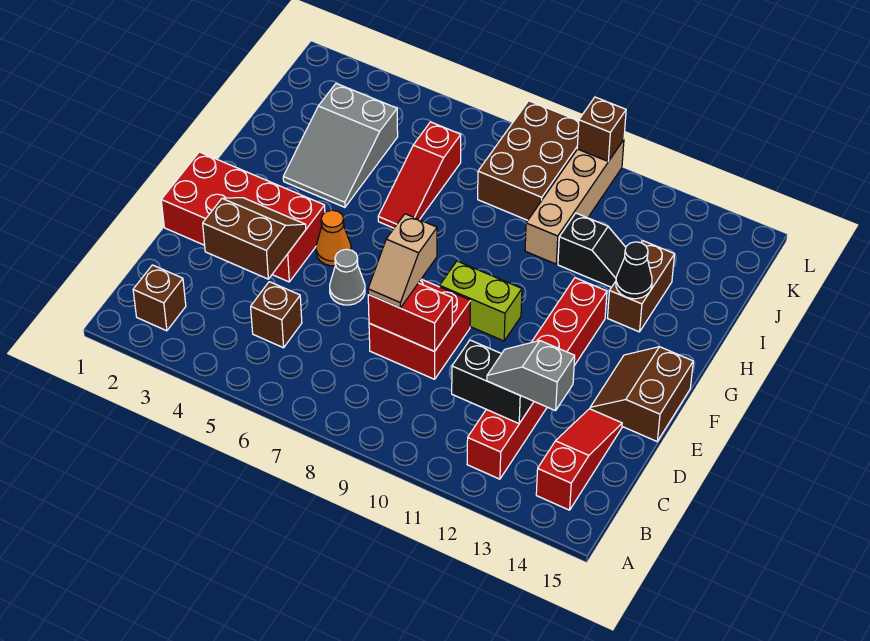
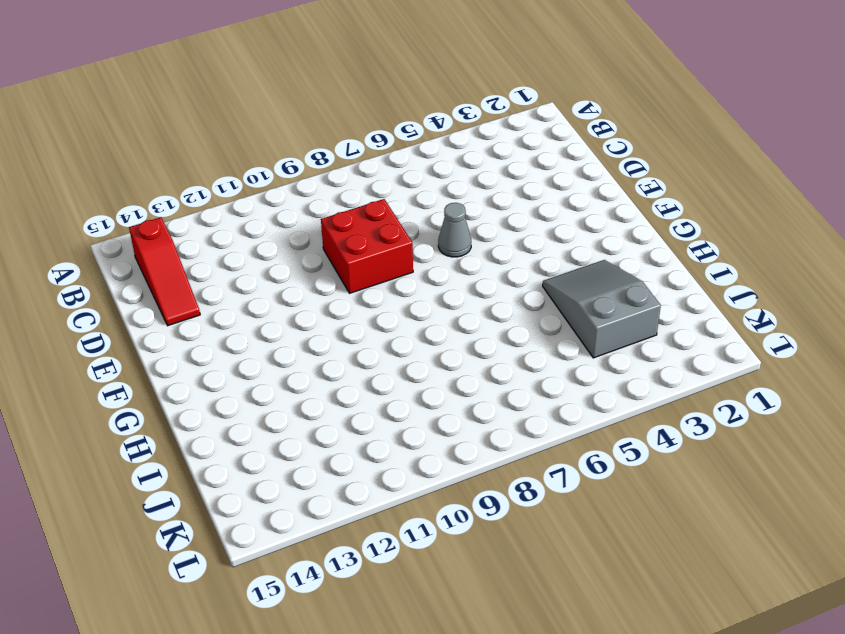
none -> brown brick B2 level 1
none -> red brick B12:G12 level 1
none -> brown brick C5 level 1

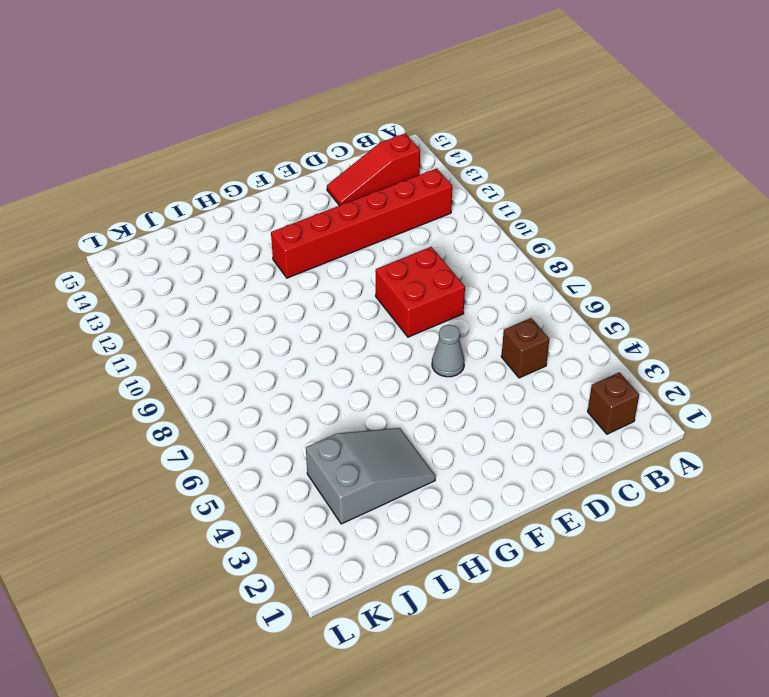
none -> red brick E1:F4 level 1
none -> brown slope E14:F15 level 1 top 15
none -> orange cone F5 level 1

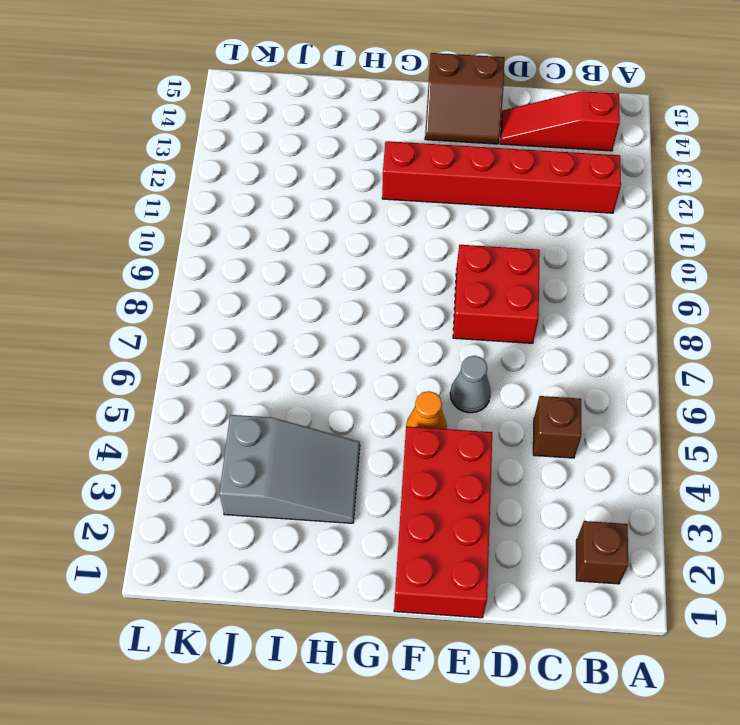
none -> lime brick F9:F10 level 1
none -> red slope H6:J6 level 1 top J
none -> brown brick H13:I13 level 1

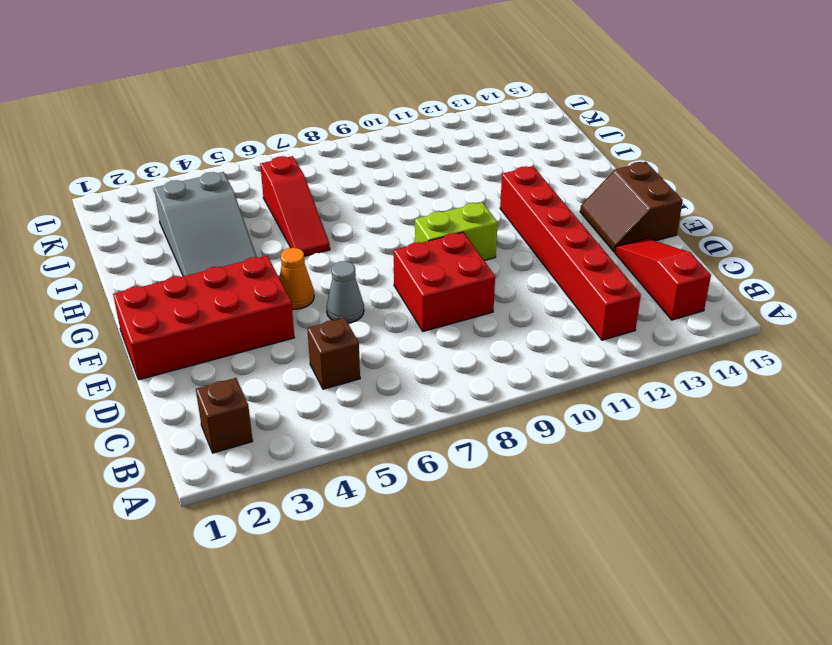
none -> brown brick H13:I13 level 1
none -> tan brick I10:L10 level 1
none -> black slope I11:I12 level 1 top 11

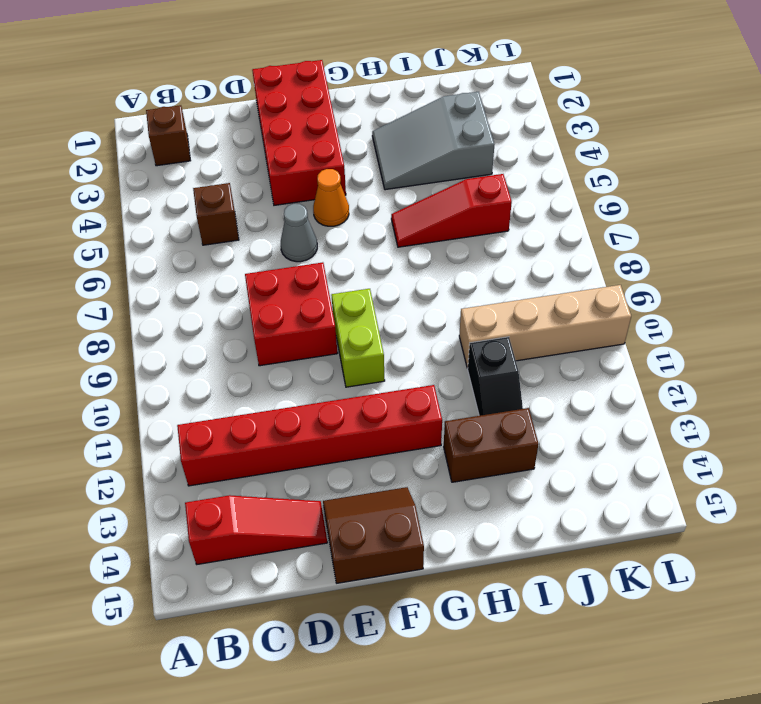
none -> brown brick J8:L9 level 1
none -> black brick C11:C12 level 2
none -> brown slope D3:E4 level 2 top D

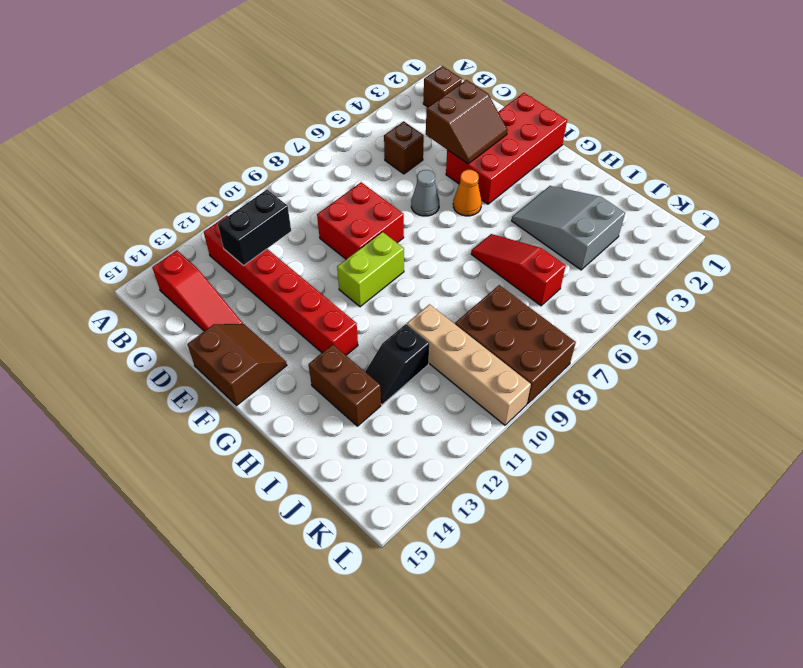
none -> red brick D8:D9 level 2
none -> black cone H13 level 2
none -> brown brick L10 level 2

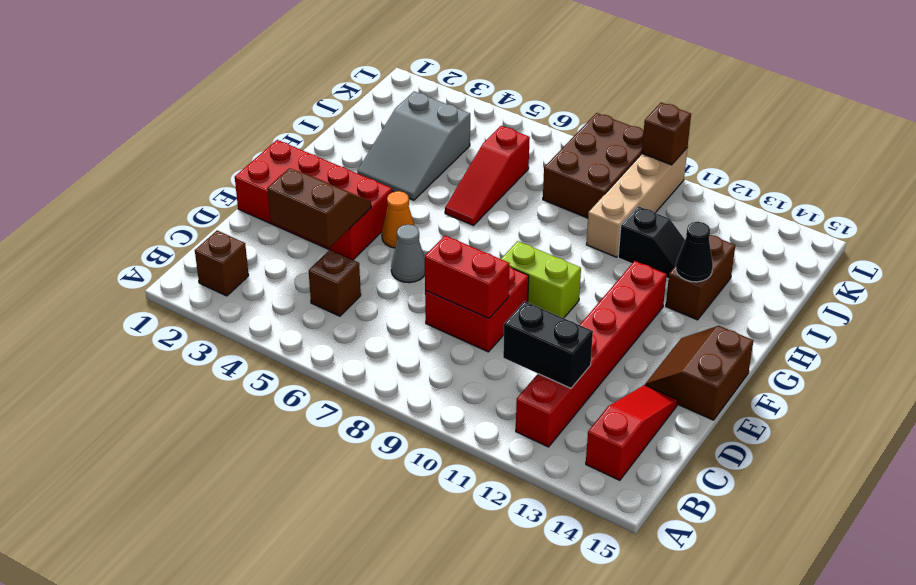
none -> grey slope C12:C13 level 3 top 13
none -> tan slope D8:E8 level 3 top E

